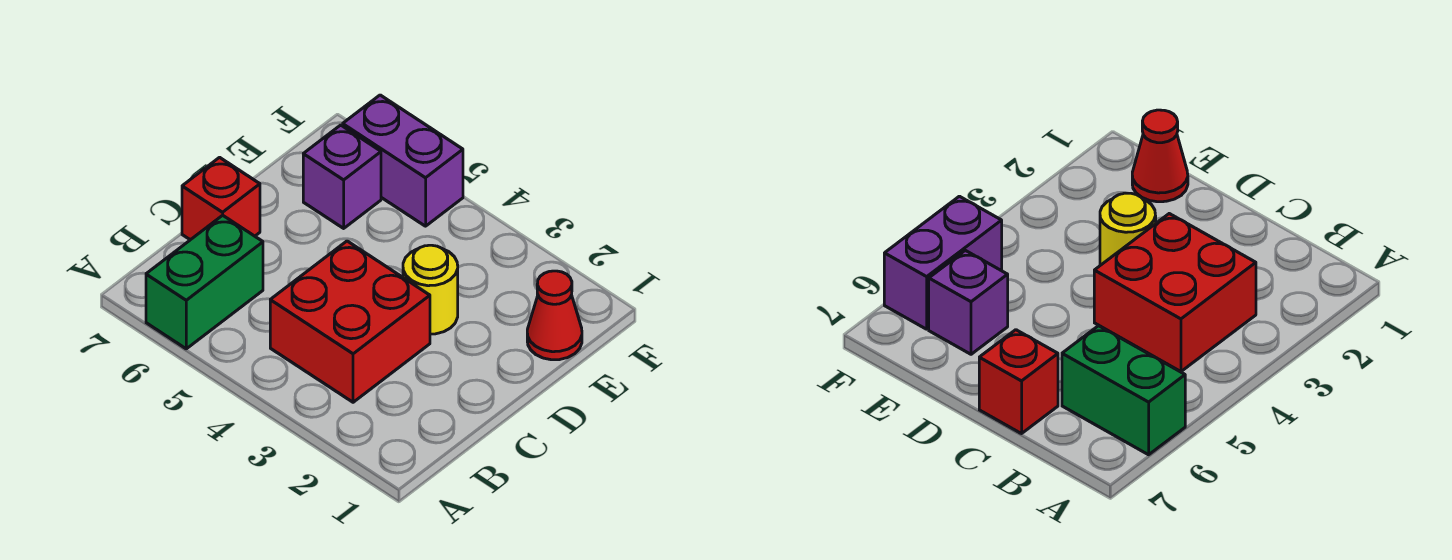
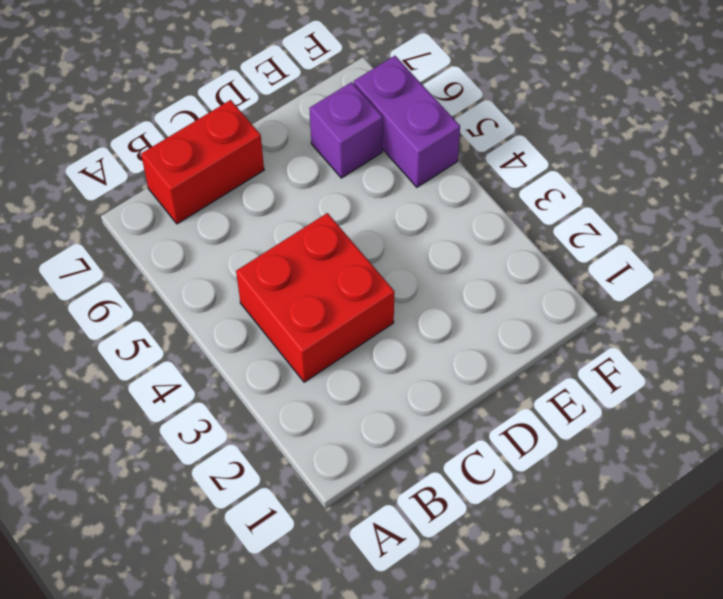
red brick B7:C7 level 1 -> red brick C7 level 1
none -> green brick A6:B6 level 1
none -> yellow round brick D3 level 1

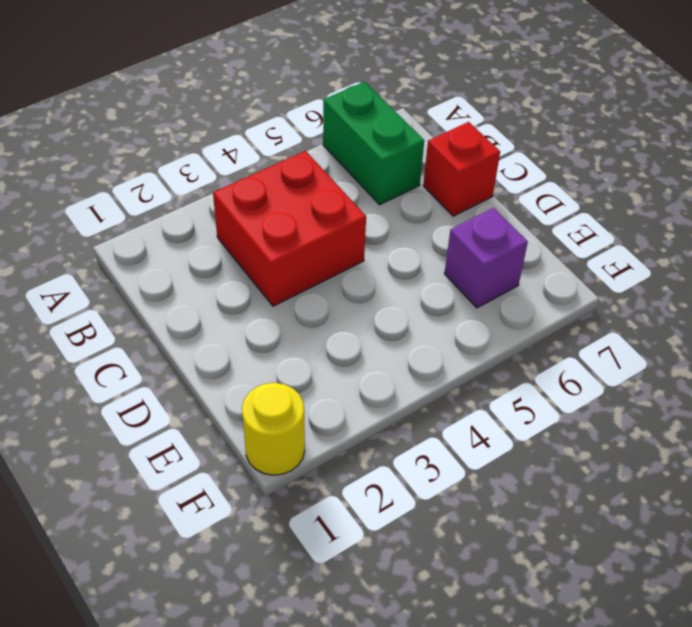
yellow round brick F1 level 1 -> yellow round brick D3 level 1
none -> red cone E1 level 1
none -> purple brick F5:F6 level 1

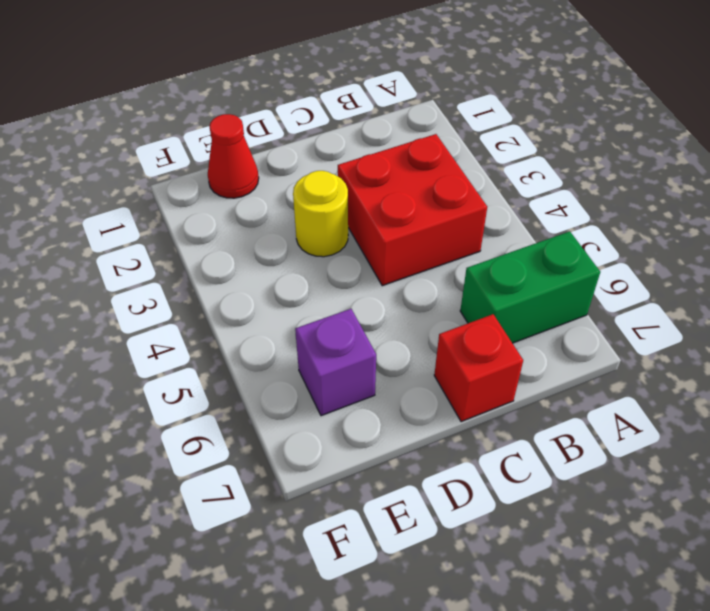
none -> purple brick F5:F6 level 1

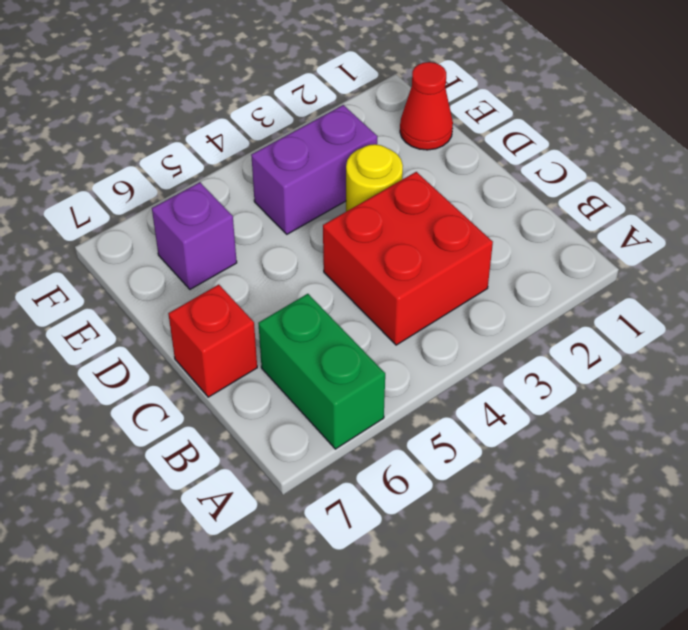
purple brick E3:E4 level 1 -> purple brick F5:F6 level 1

